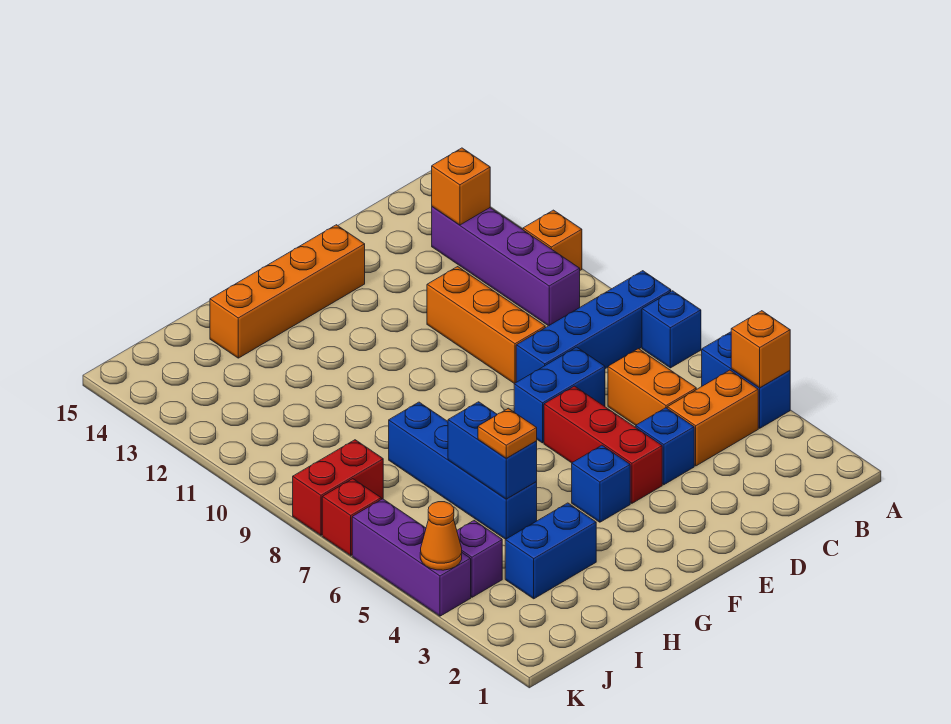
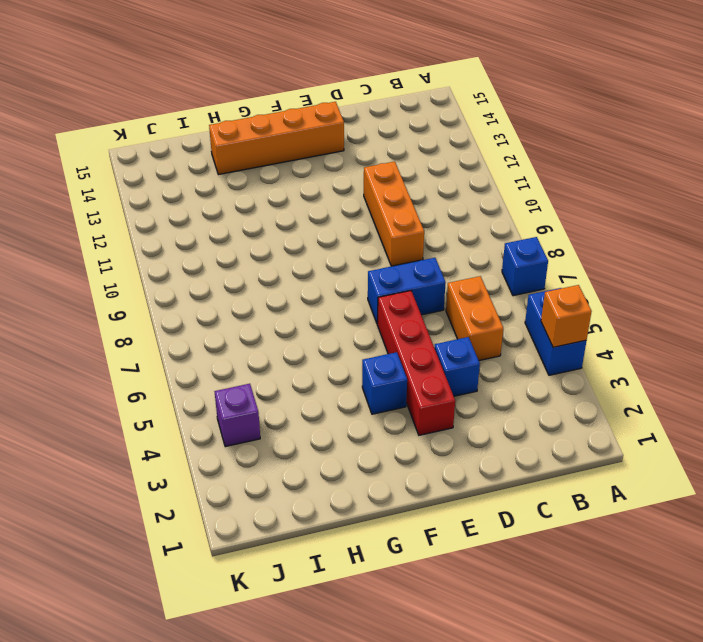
red brick E3:E6 level 1 -> red brick E4:E6 level 1
none -> blue brick A8:D8 level 1
none -> orange brick A11 level 1
none -> orange brick B4:C4 level 1

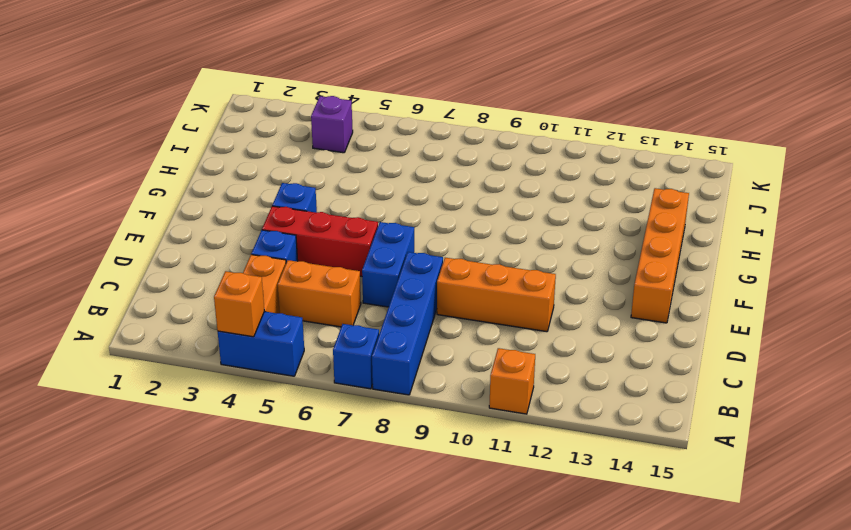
none -> purple brick B10:B13 level 1
none -> blue brick H3:I3 level 1
none -> blue brick H5:H8 level 1

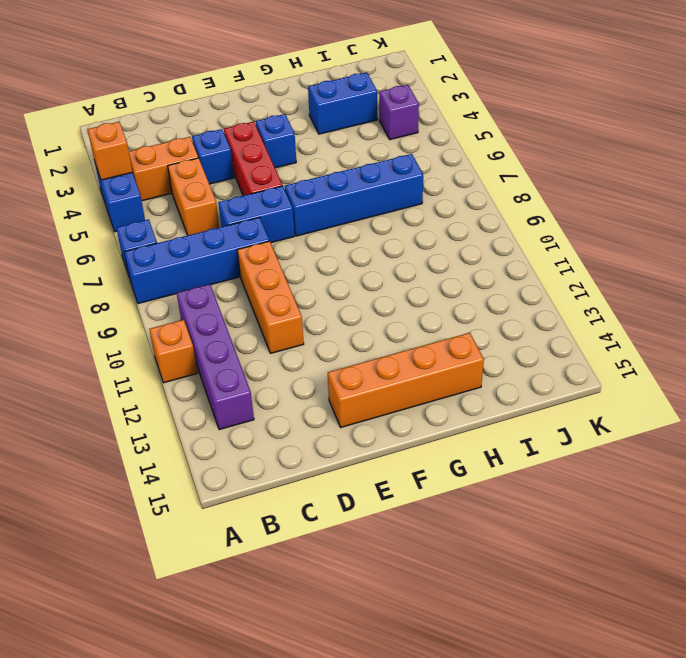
blue brick F7:I7 level 1 -> blue brick H5:H8 level 1
none -> red brick J8:K8 level 1
none -> purple brick K4:K6 level 1
none -> red brick K7 level 1

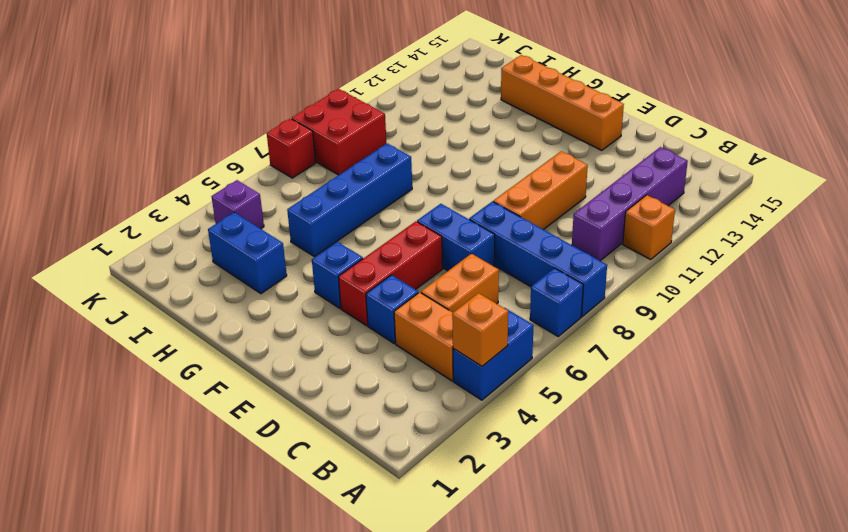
red brick J8:K9 level 1 -> red brick J8:K8 level 1
none -> purple brick K4:K6 level 1
none -> orange brick B13 level 2
none -> blue brick H5:H6 level 2

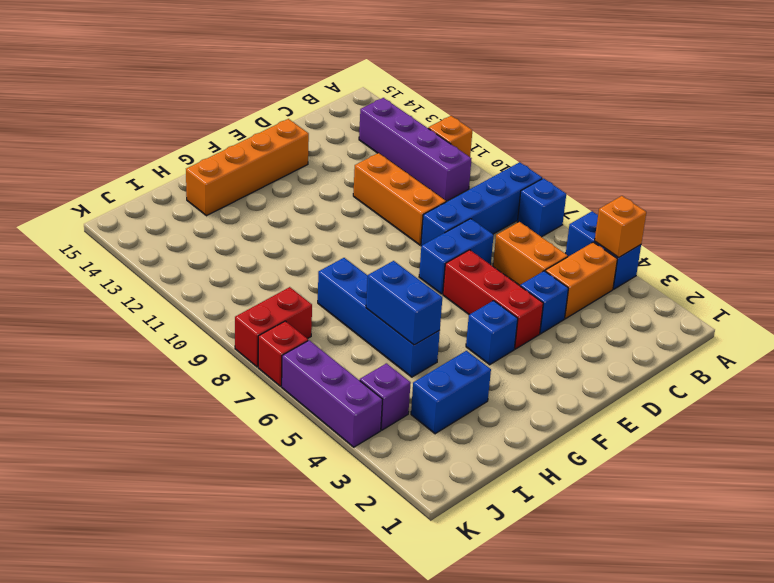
none -> orange brick B13 level 2
none -> orange cone K4 level 2
none -> orange plate H5 level 3

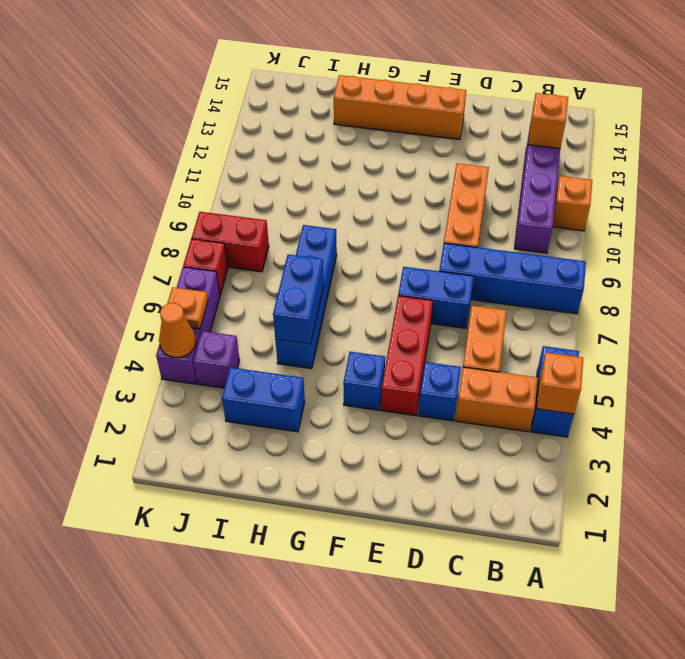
orange plate K5 level 2 -> orange plate H5 level 3
none -> blue brick A7 level 1

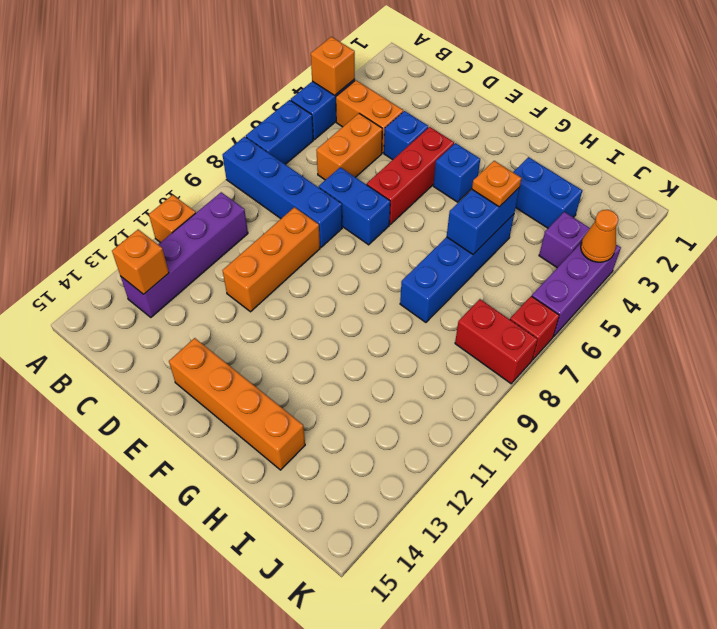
blue brick A6:A7 level 1 -> blue brick A7 level 1

